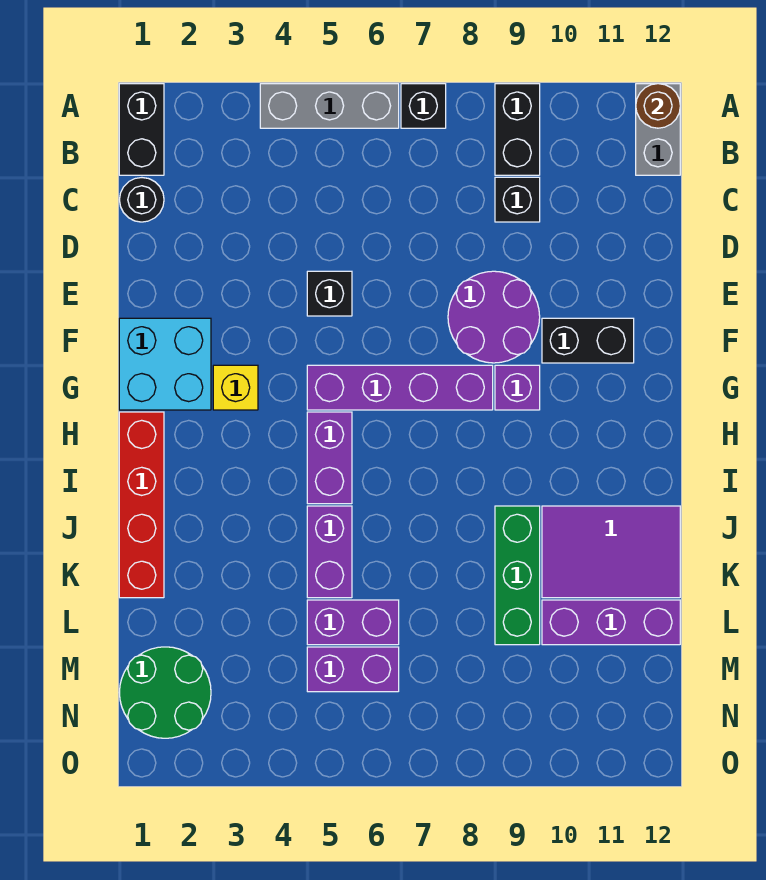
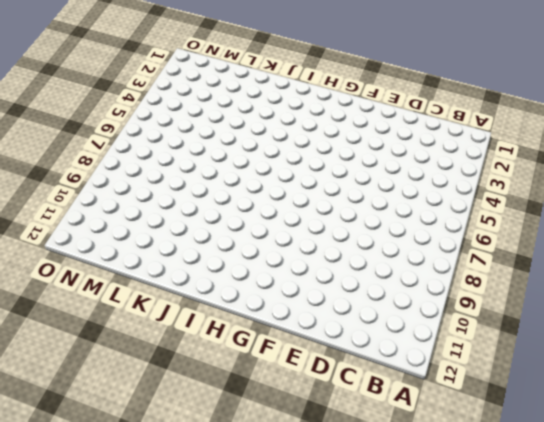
none -> black brick A1:B1 level 1
none -> grey brick A4:A6 level 1
none -> black brick A7 level 1

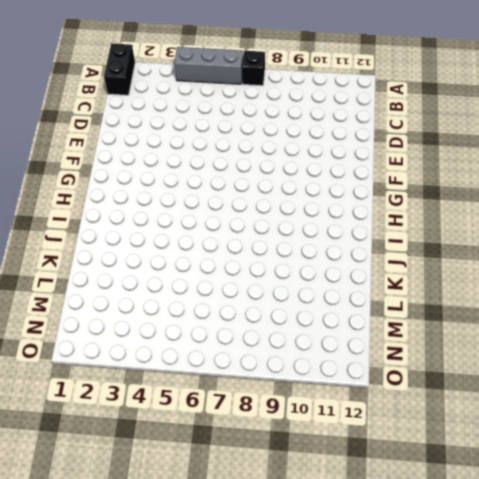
none -> black brick A9:B9 level 1
none -> grey brick A12:B12 level 1
none -> black round brick C1 level 1

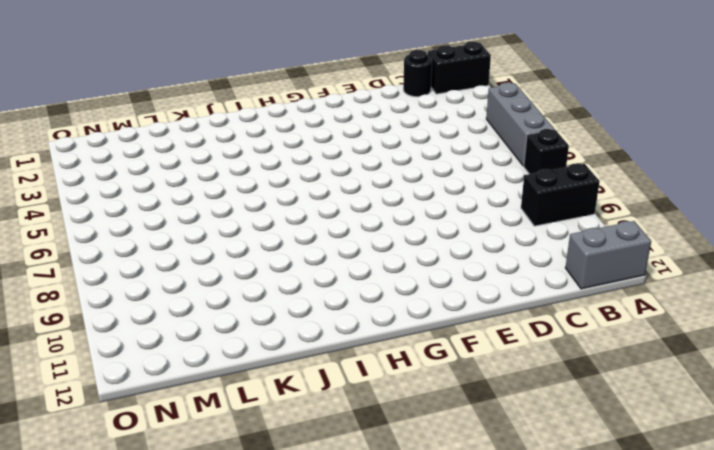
none -> black brick C9 level 1
none -> black brick E5 level 1
none -> purple round brick E8:F9 level 1

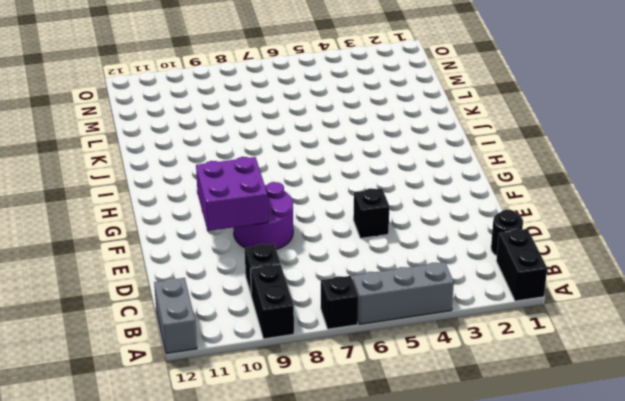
purple brick E9:F10 level 2 -> none
none -> cyan brick F1:G2 level 1
none -> black brick F10:F11 level 1
none -> yellow brick G3 level 1

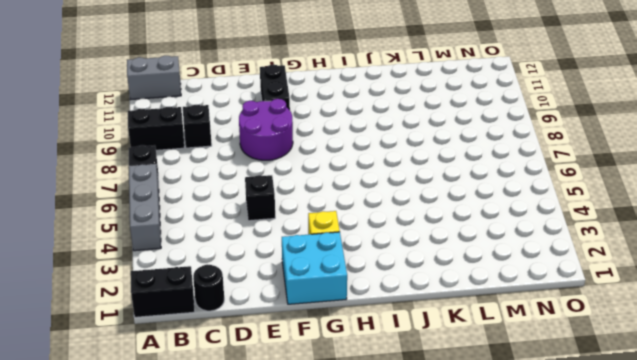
none -> purple brick G5:G8 level 1
none -> purple brick G9 level 1
none -> red brick H1:K1 level 1

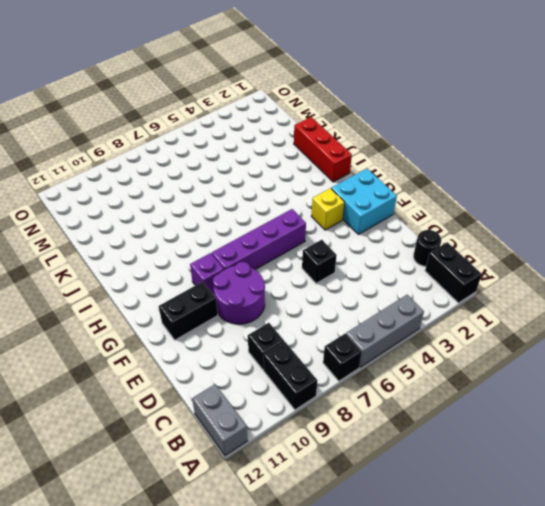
red brick I1:K1 level 1 -> red brick H1:K1 level 1
none -> purple brick H5:I5 level 1
none -> purple brick J5:K5 level 1
none -> green brick J9:L9 level 1

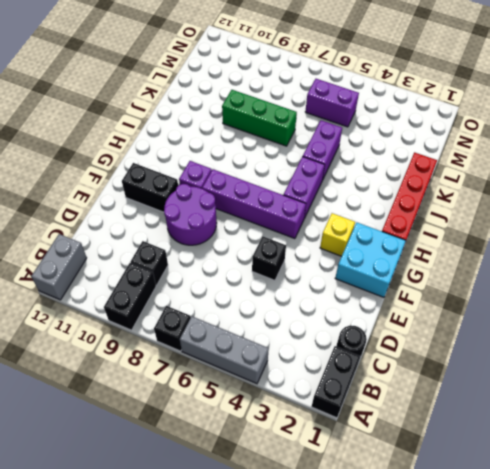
green brick K7:K9 level 1 -> green brick J9:L9 level 1
none -> purple tile J10:K12 level 1
none -> purple brick L5:L6 level 1
none -> purple brick L10:L12 level 1

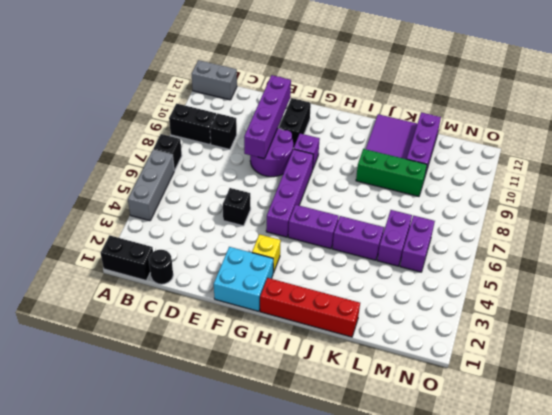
purple brick E8:E11 level 2 -> none
none -> green round brick M1:N2 level 1
none -> brown round brick A12 level 2

